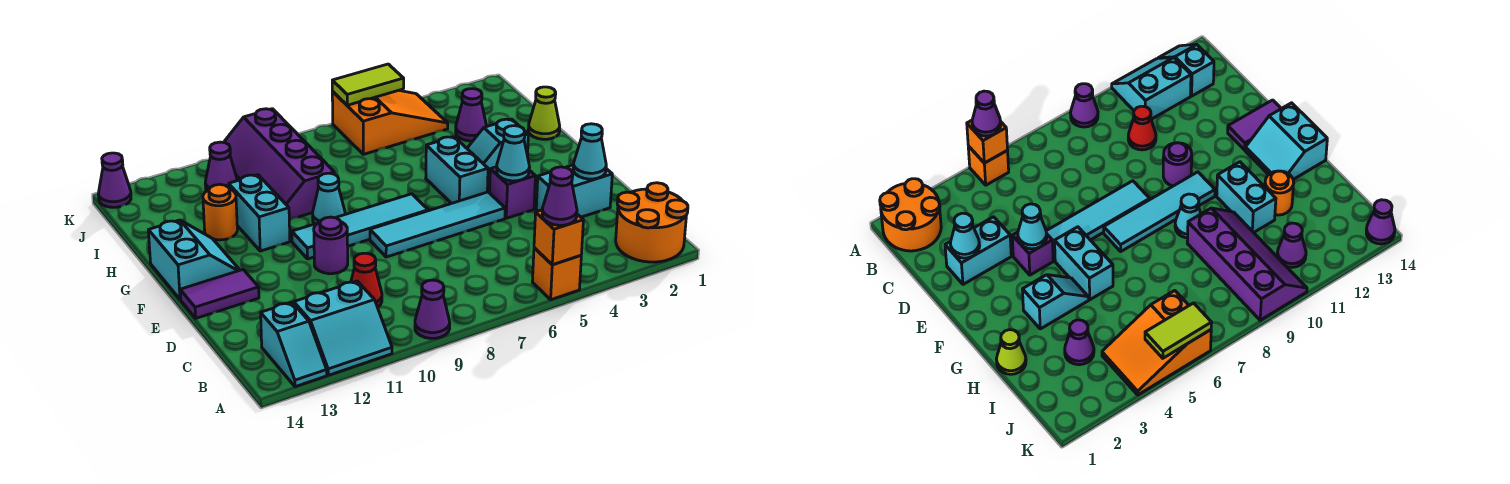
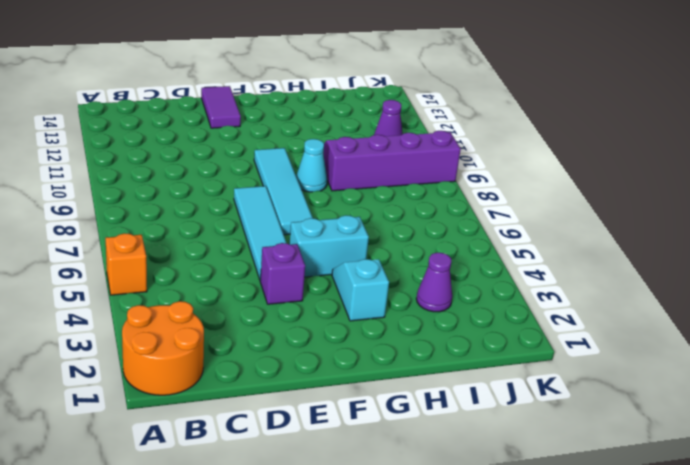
none -> purple cone A9 level 1
none -> cyan slope A11:B12 level 1 top B
none -> cyan slope A13:B13 level 1 top B

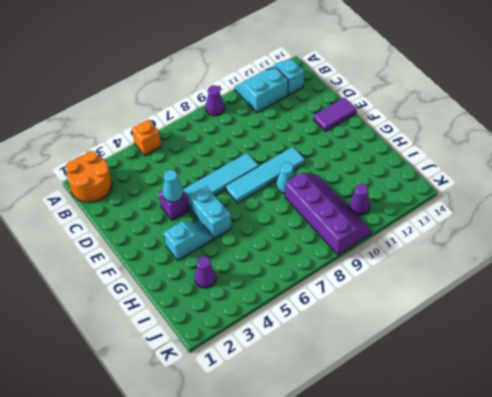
none -> red cone C10 level 1
none -> cyan brick D2:D3 level 1
none -> purple round brick E10 level 1

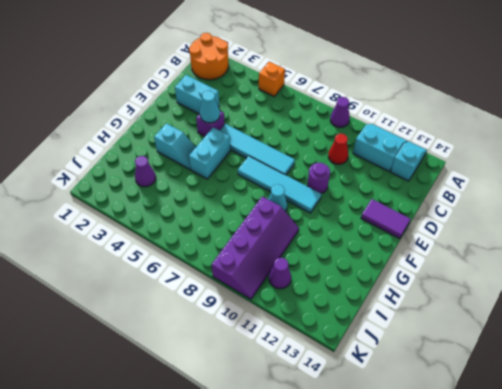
none -> cyan slope F13:G14 level 1 top 14
none -> cyan brick G11:H11 level 1
none -> lime cone H1 level 1

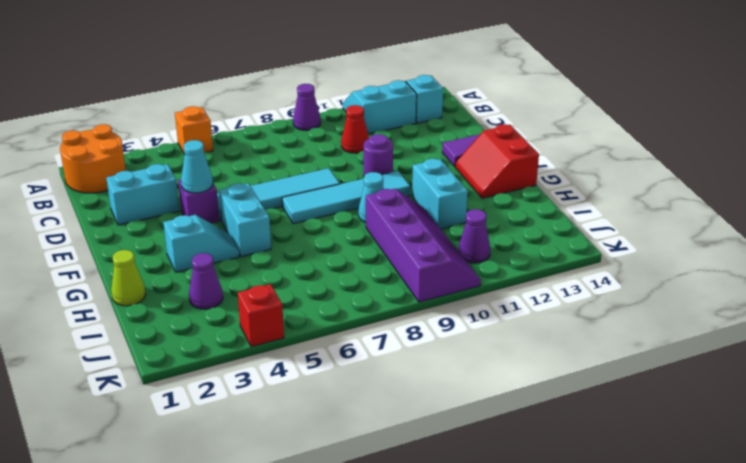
red slope F13:G14 level 1 top 14 -> cyan slope F13:G14 level 1 top 14
red brick K4 level 1 -> orange slope J4:K6 level 1 top 6
none -> orange round brick H12 level 1
none -> purple cone K14 level 1
none -> orange brick A5 level 2

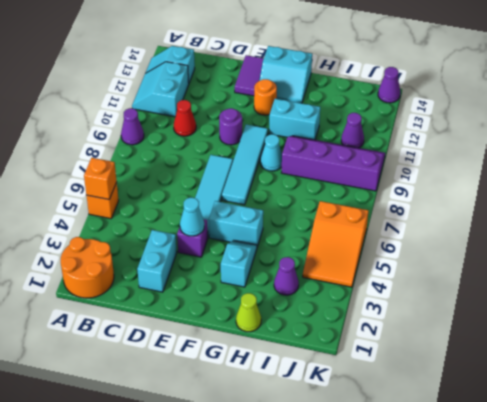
orange round brick F12 level 1 -> orange round brick H12 level 1
none -> cyan cone D2 level 2
none -> lime tile K5:K6 level 2
none -> purple cone A5 level 3

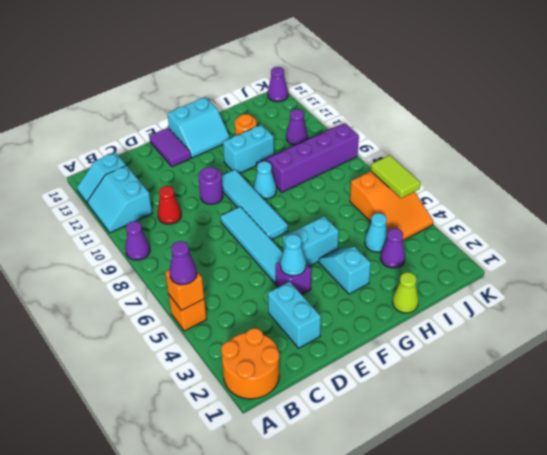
cyan cone I4 level 1 -> cyan cone D2 level 2

